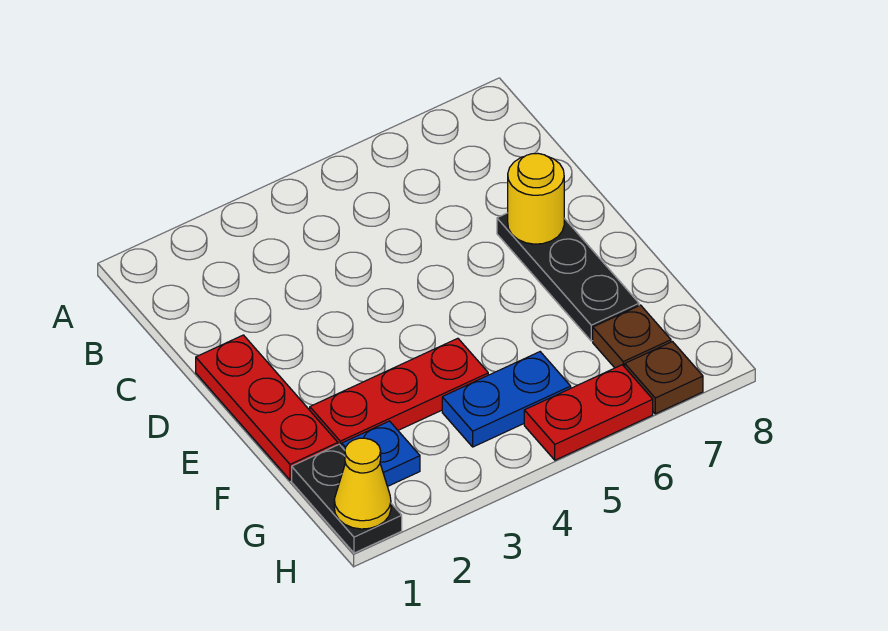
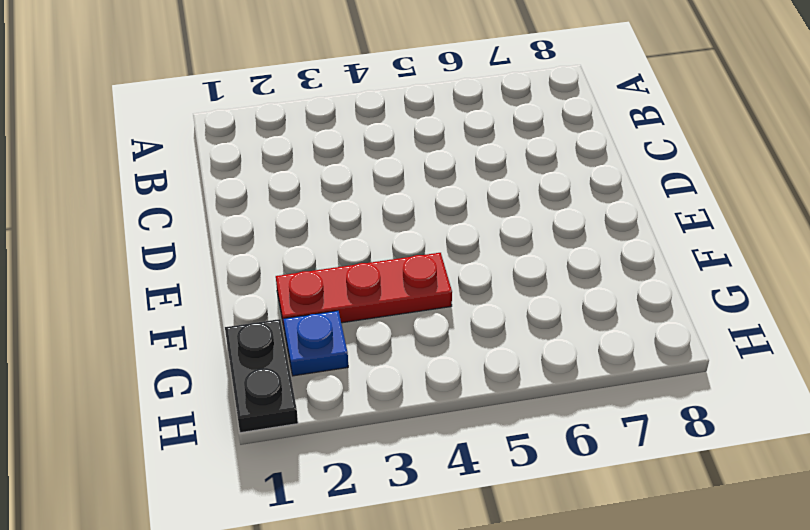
none -> red plate D1:F1 level 1
none -> black plate D7:F7 level 1

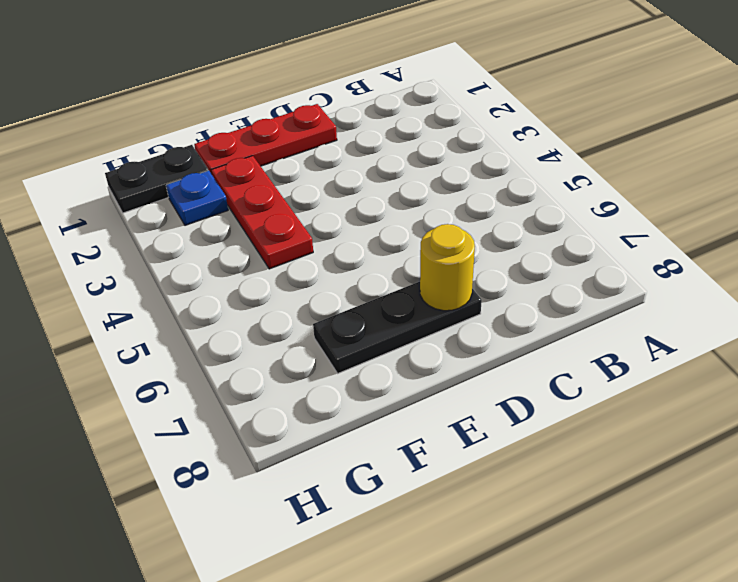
none -> blue plate G4:G5 level 1
none -> brown plate G7 level 1

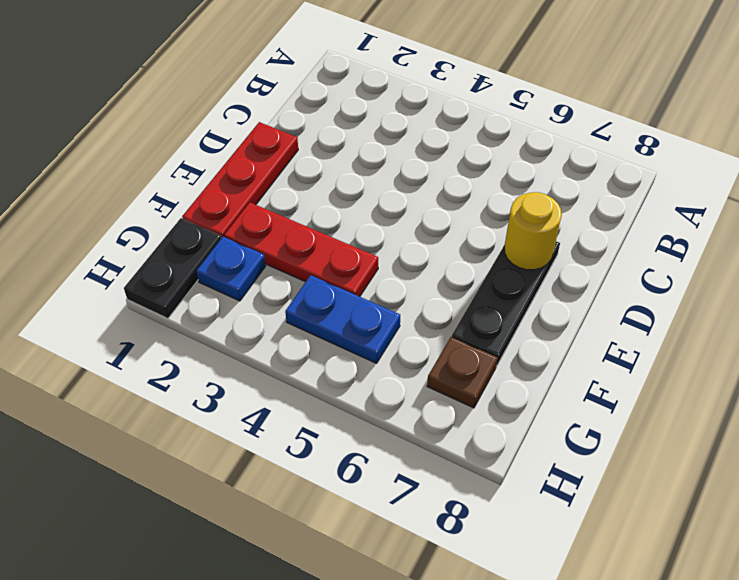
none -> red plate H5:H6 level 1
none -> brown plate H7 level 1

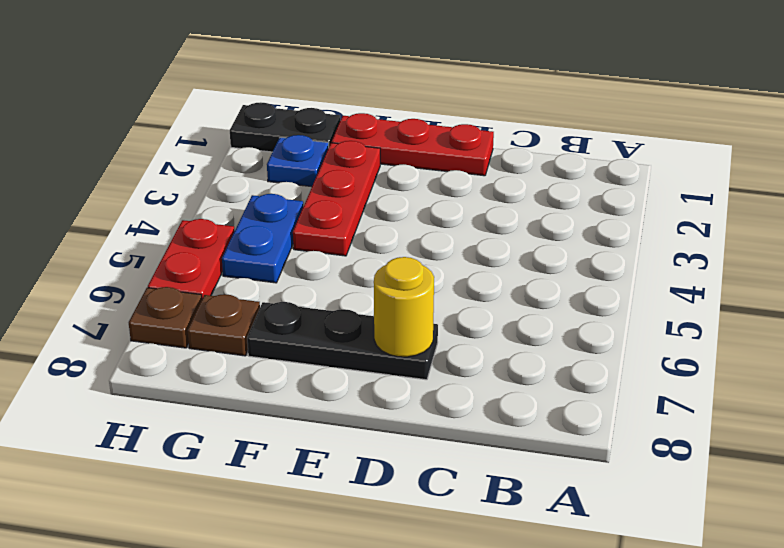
none -> yellow cone H1 level 2

